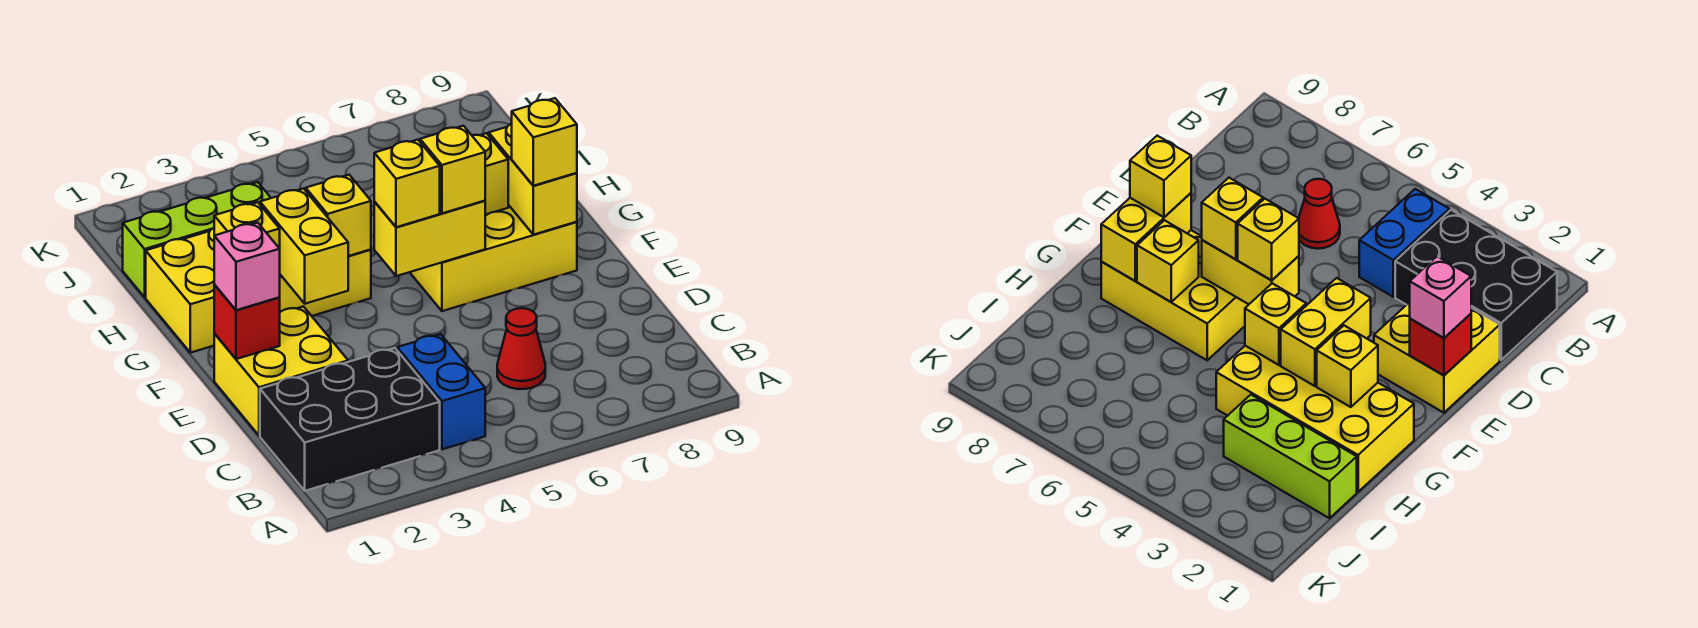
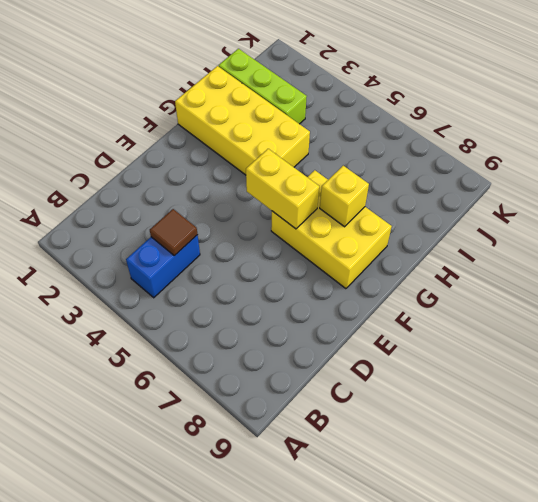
brown tile C4 level 2 -> none
none -> black brick B1:C3 level 1
none -> red cone C6 level 1
none -> yellow brick D1:E2 level 1

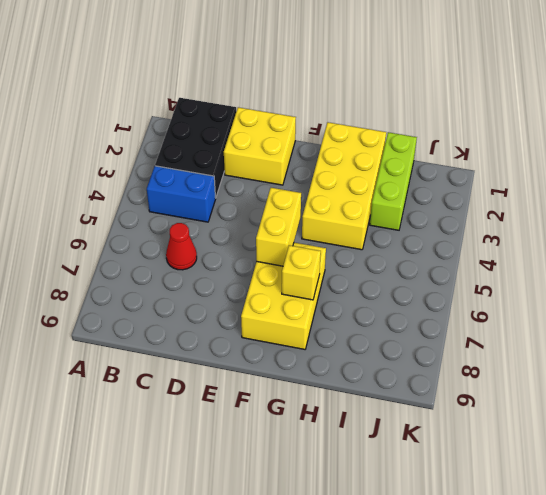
none -> red brick E1 level 2
none -> yellow brick F3:G3 level 2
none -> yellow brick F8:G8 level 2

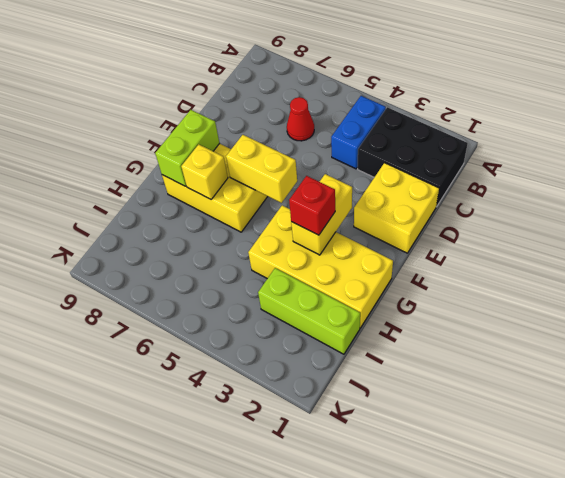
lime brick F8:G8 level 2 -> yellow brick F8:G8 level 2
red brick G3 level 3 -> red brick E1 level 2
none -> yellow brick G2 level 2
none -> yellow brick G4 level 2
none -> pink brick E1 level 3

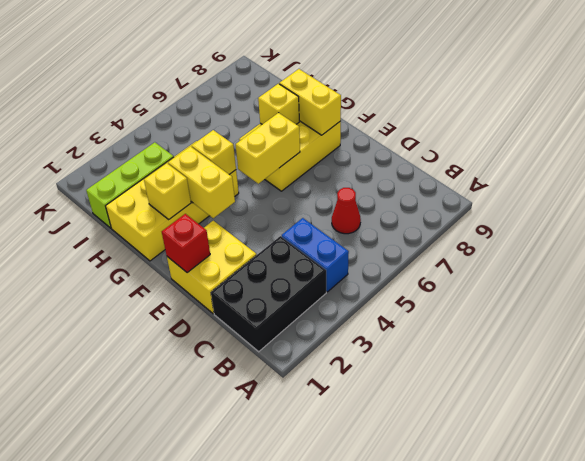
none -> pink brick E1 level 3
none -> yellow brick F5 level 3
none -> yellow brick F6 level 3

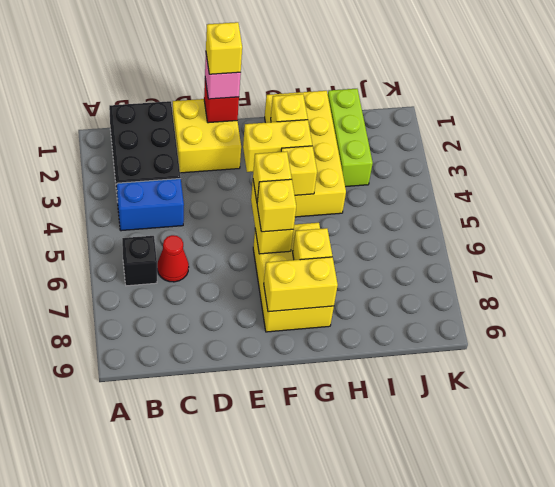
black brick B6 level 1 -> none
yellow brick E1 level 4 -> yellow brick F8 level 3

